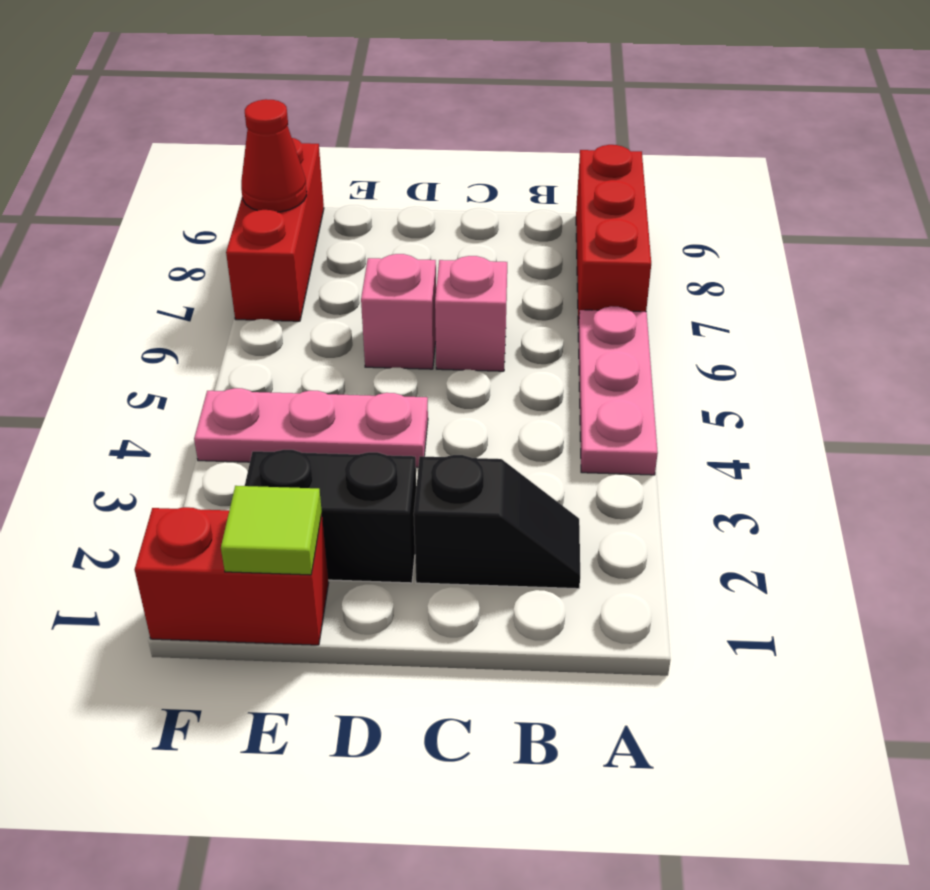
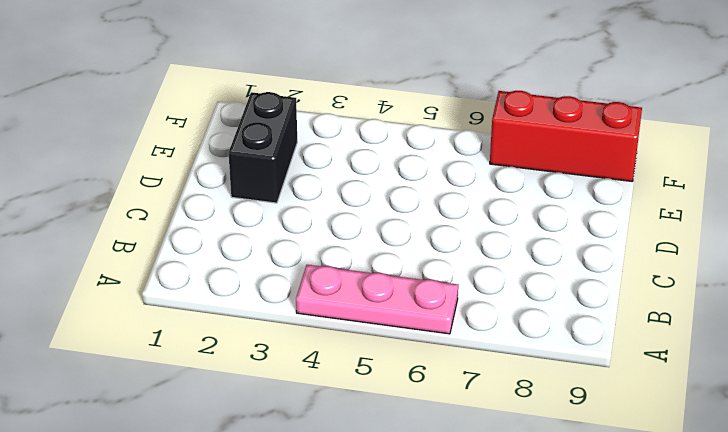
none -> red brick A7:A9 level 1
none -> black slope B2:C2 level 1 top C

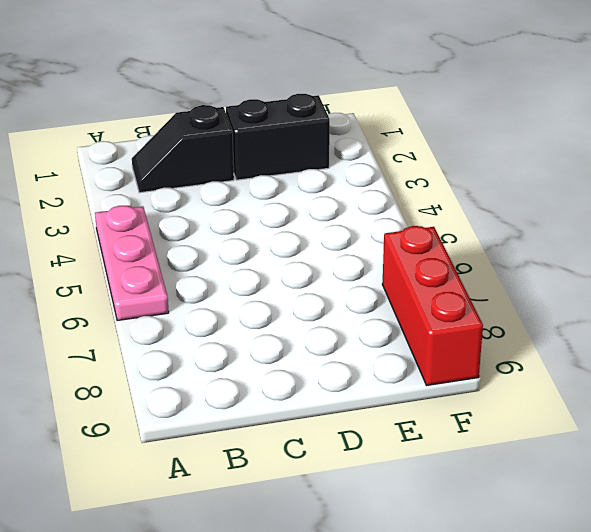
none -> red brick A7:A9 level 1
none -> pink brick C6 level 1

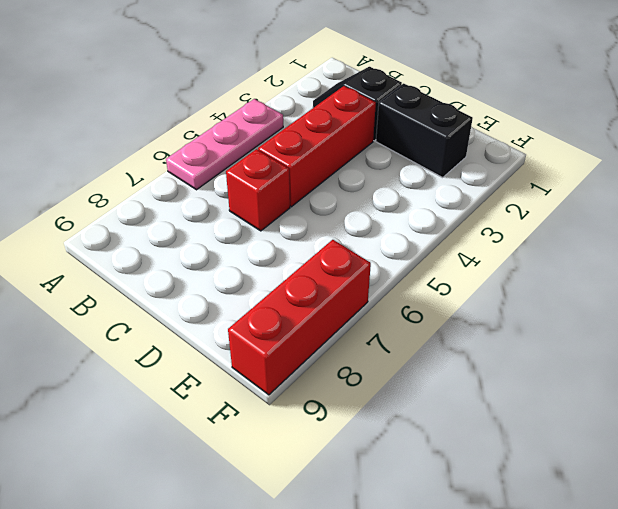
red brick C3:C5 level 1 -> red brick A7:A9 level 1
red brick C6 level 1 -> pink brick C6 level 1
none -> pink plate D4:F4 level 1
none -> pink brick D6 level 1

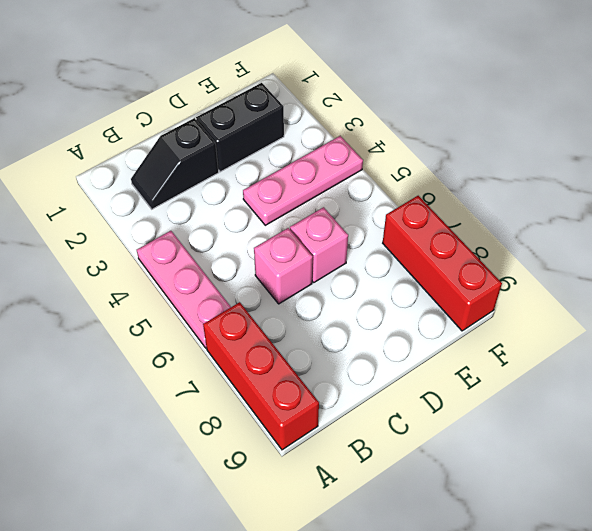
none -> red brick E1:F1 level 1
none -> lime tile E1 level 2

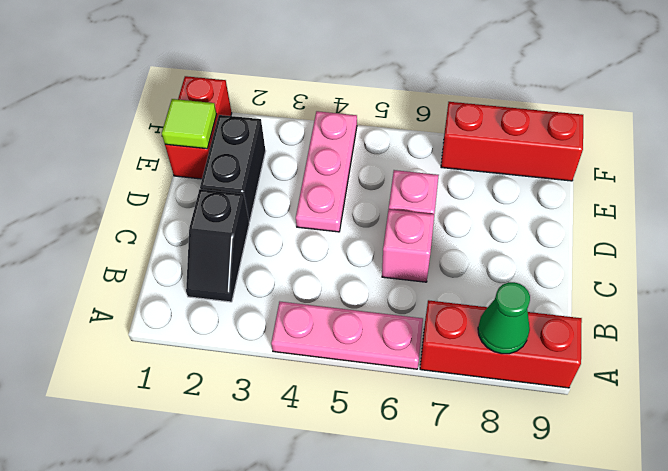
green cone A8 level 2 -> none
none -> red cone F8 level 2

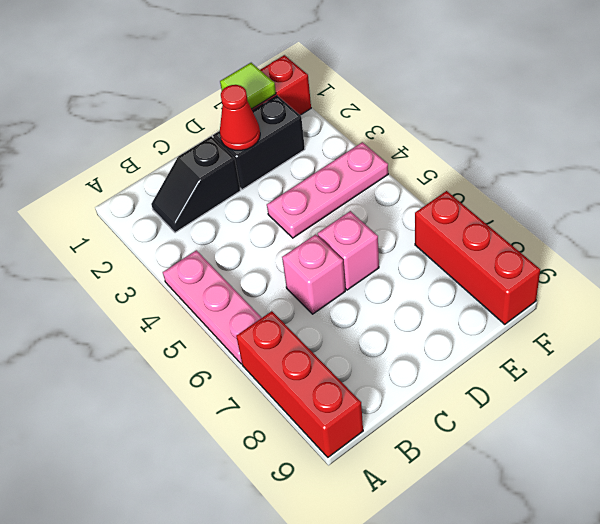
red cone D2 level 2 -> red cone F8 level 2

